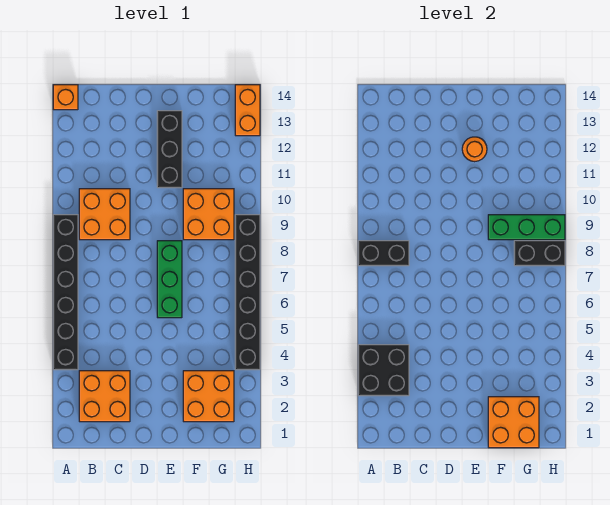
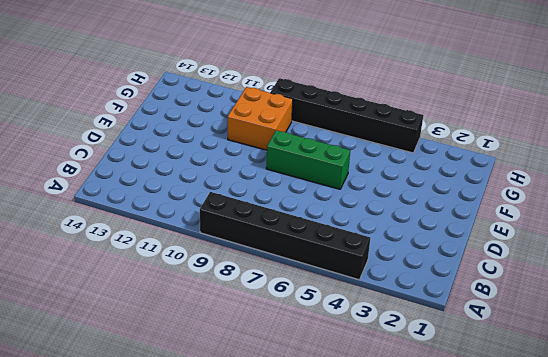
none -> orange brick A14 level 1
none -> orange brick B2:C3 level 1
none -> orange brick B9:C10 level 1

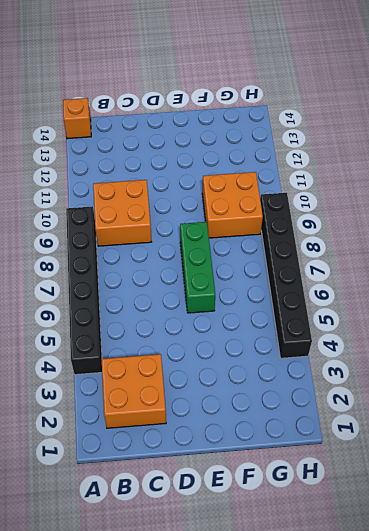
none -> black brick E11:E13 level 1
none -> orange brick F2:G3 level 1
none -> orange brick H13:H14 level 1

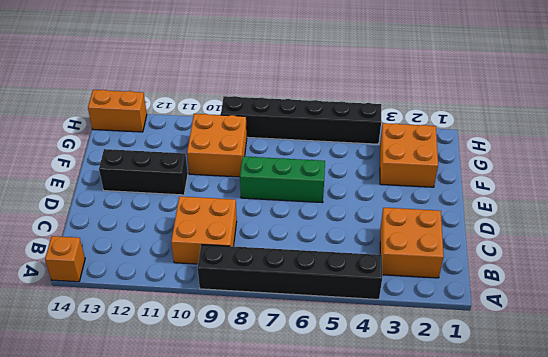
none -> black brick A3:B4 level 2
none -> black brick A8:B8 level 2
none -> orange round brick E12 level 2

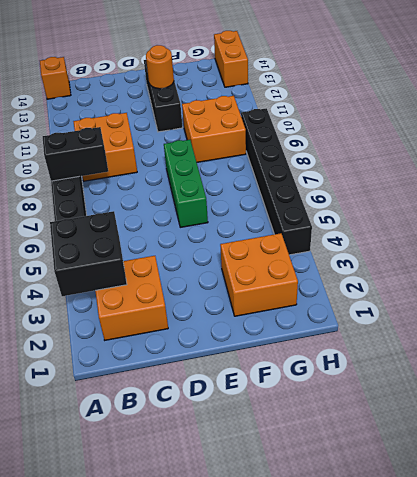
none -> orange brick F1:G2 level 2
none -> green brick F9:H9 level 2
none -> black brick G8:H8 level 2

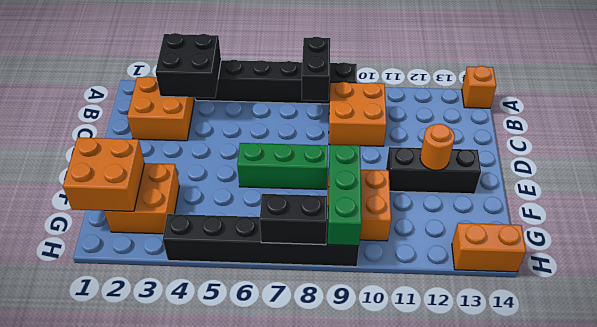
black brick H7:H8 level 2 -> black brick G8:H8 level 2

